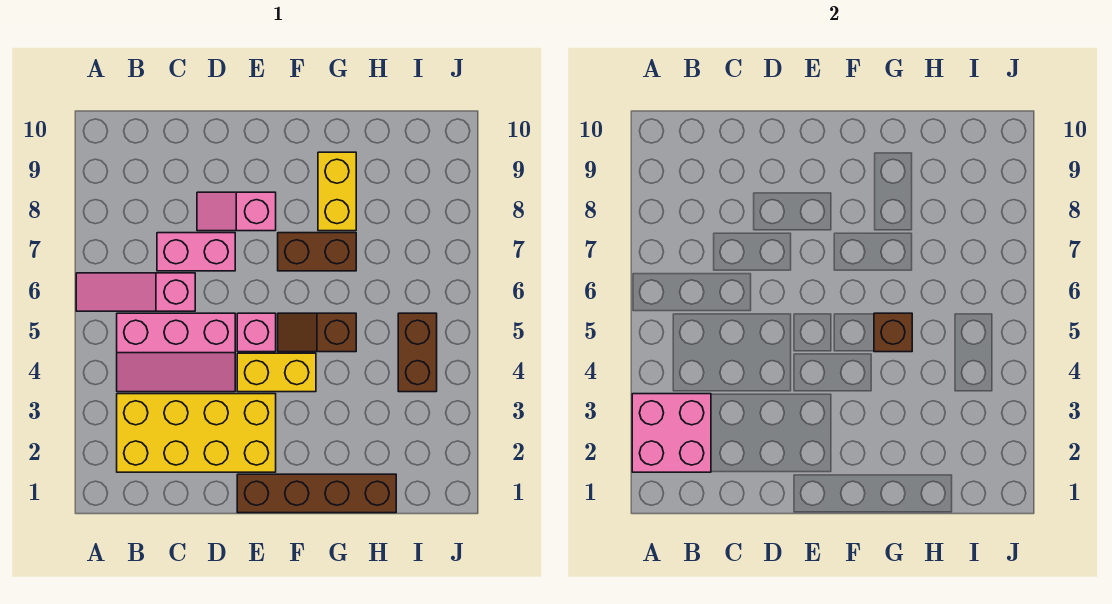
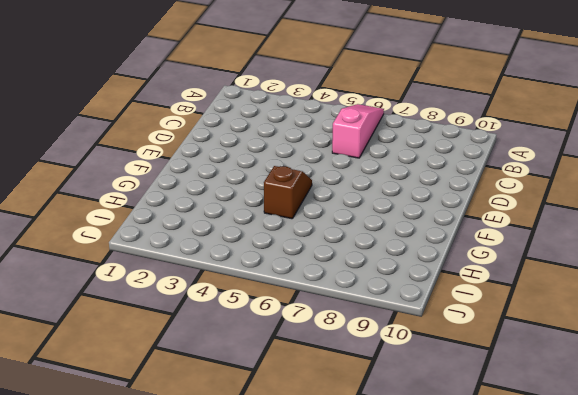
none -> yellow brick B2:E3 level 1
none -> pink slope B4:D5 level 1 top 5
none -> pink brick C7:D7 level 1

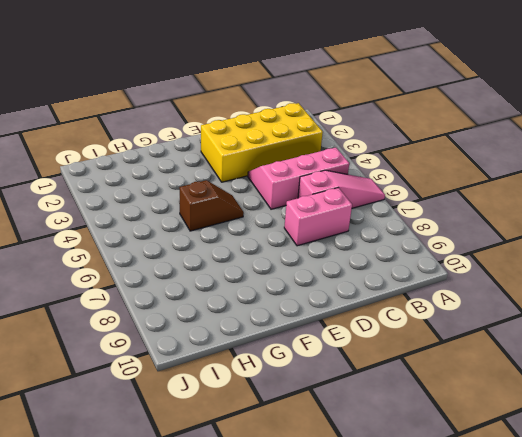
none -> pink slope D8:E8 level 1 top E
none -> brown brick E1:H1 level 1
none -> yellow brick E4:F4 level 1

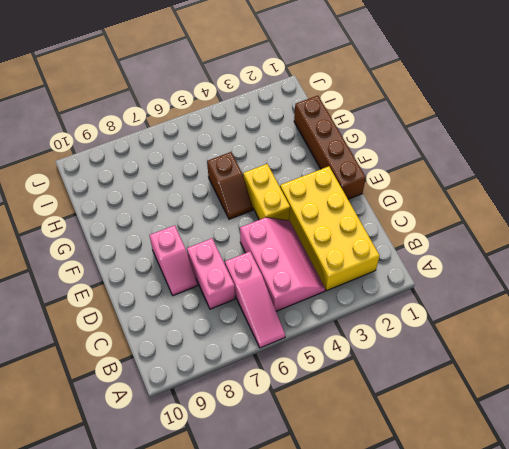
none -> pink brick E5 level 1
none -> brown brick F7:G7 level 1
none -> yellow brick G8:G9 level 1

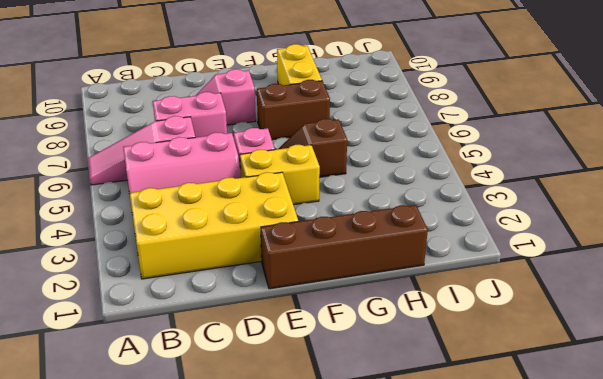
none -> brown brick I4:I5 level 1
none -> pink brick A2:B3 level 2
none -> brown brick G5 level 2

